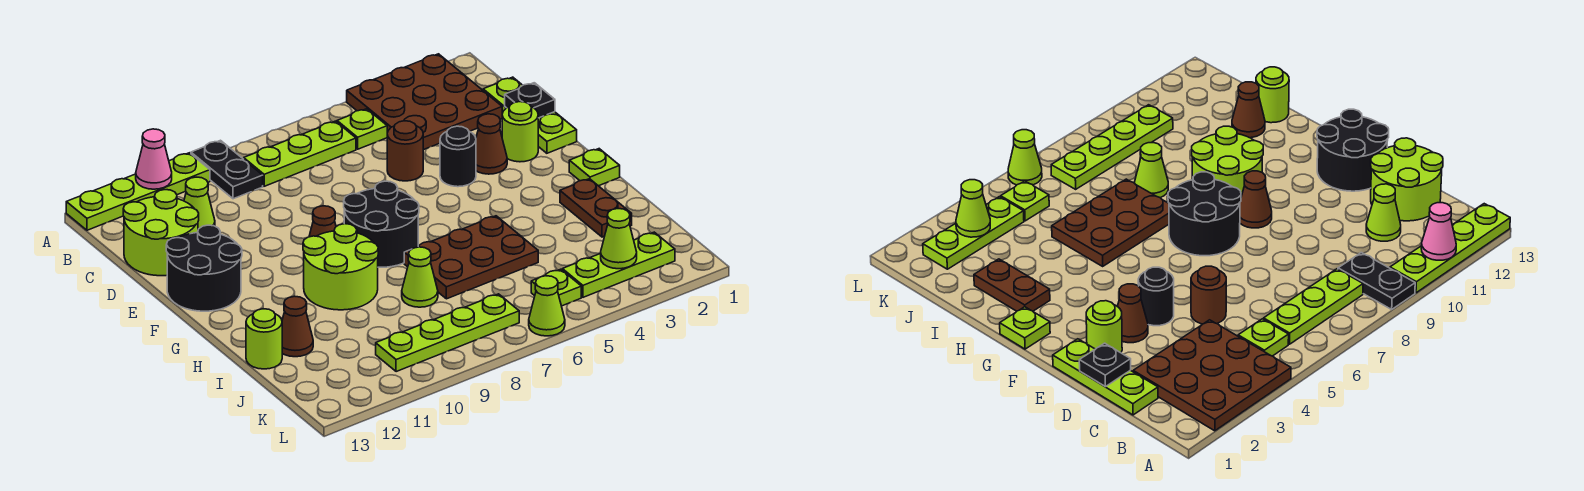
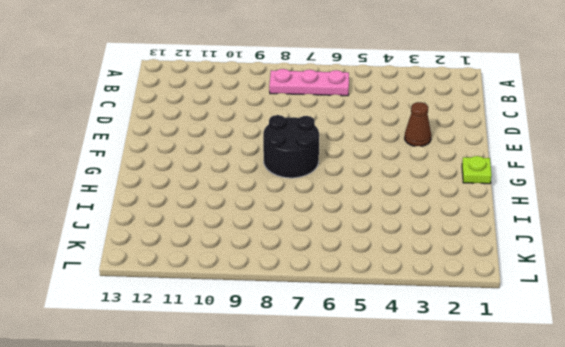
pink plate B6:B8 level 1 -> lime plate B6:B8 level 1
none -> brown plate A2:C4 level 1
none -> black plate A9:B9 level 1
none -> lime plate A10:A13 level 1

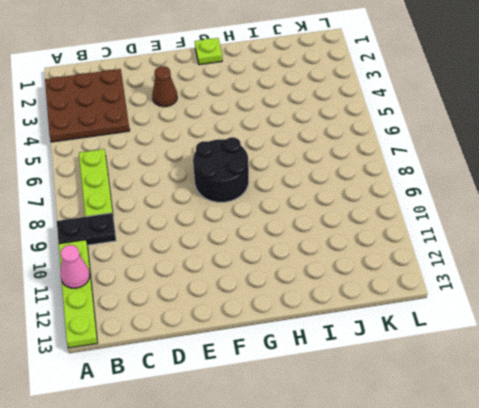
none -> lime plate B5 level 1
none -> lime plate C1:E1 level 1
none -> lime cone C11 level 1

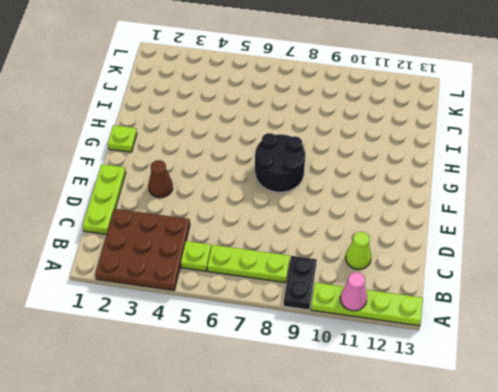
none -> lime round brick C12:D13 level 1
none -> brown round brick D5 level 1
none -> lime round brick E2 level 1

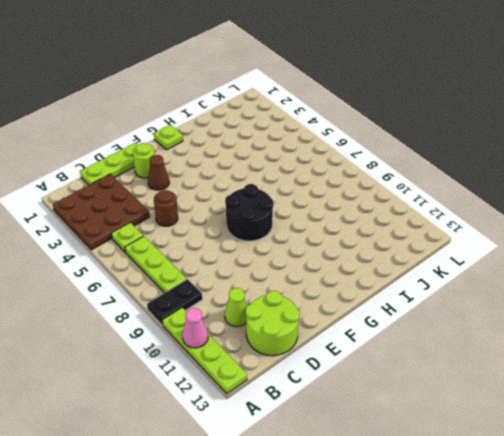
none -> black round brick E4 level 1
none -> black round brick E12:F13 level 1
none -> brown cone F9 level 1

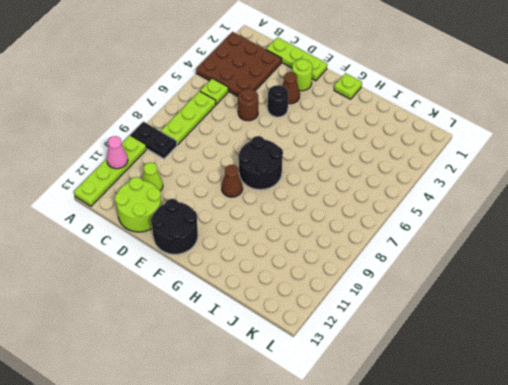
none -> lime round brick G9:H10 level 1
none -> brown plate H2:I2 level 1
none -> brown plate H5:I7 level 1

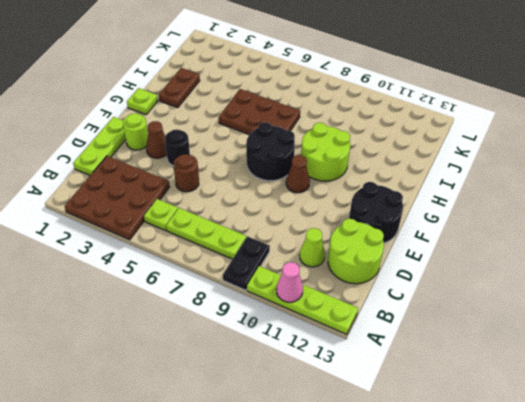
none -> lime cone I8 level 1
none -> brown cone I12 level 1
none -> lime round brick I13 level 1

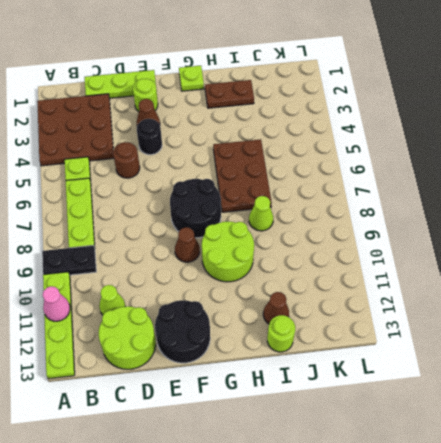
none -> lime plate K2:K4 level 1
none -> lime plate K5 level 1
none -> lime plate K7:K10 level 1

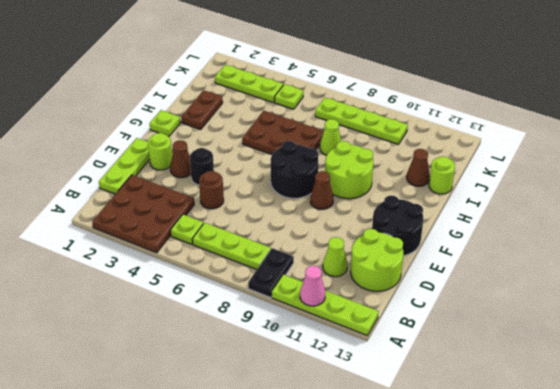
none -> lime cone L6 level 1
none -> black plate D1 level 2
none -> lime cone K3 level 2

